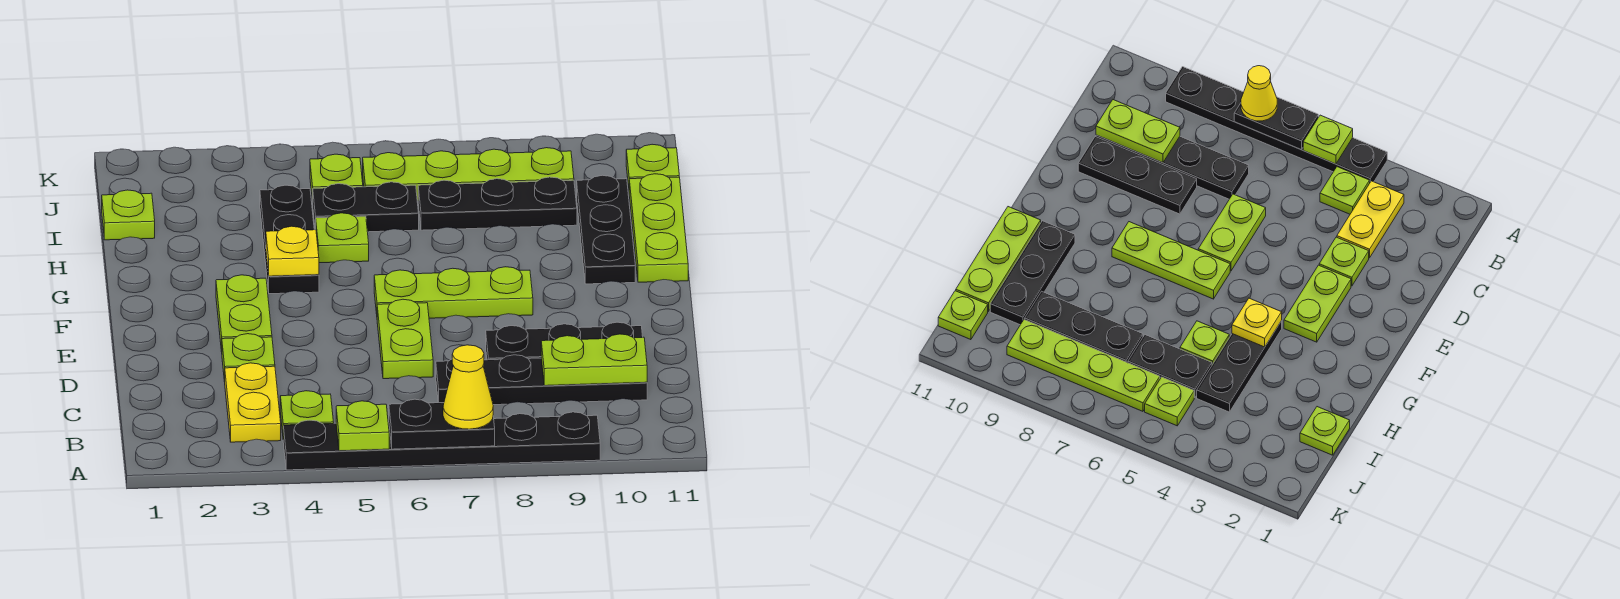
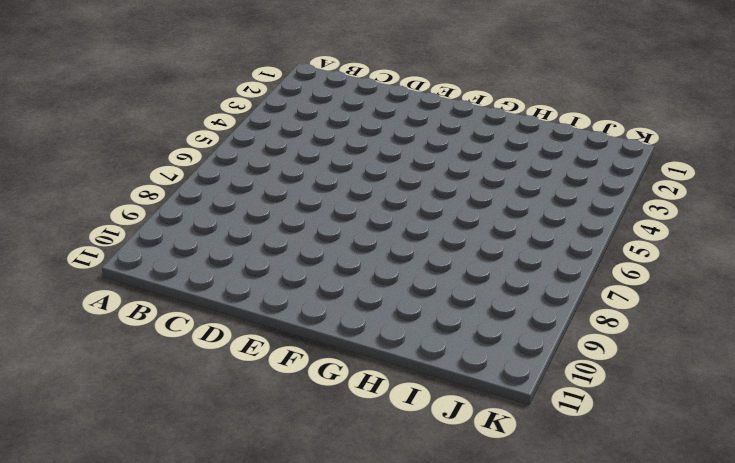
none -> black plate A4:A9 level 1
none -> yellow plate B3:C3 level 1
none -> lime plate B4 level 1

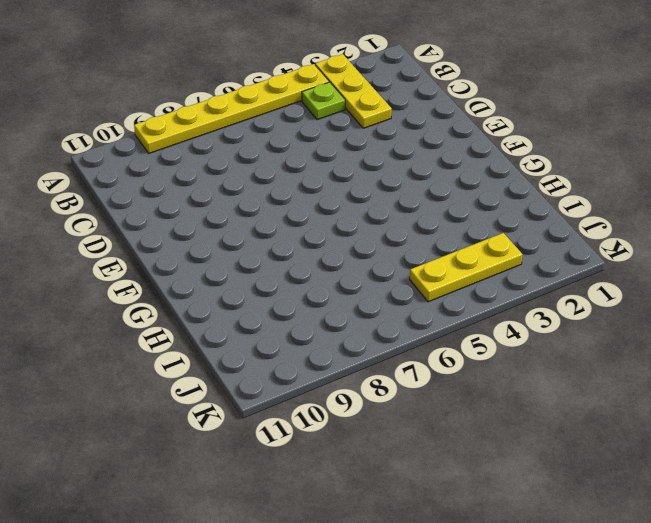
yellow plate A3:C3 level 1 -> yellow plate B3:C3 level 1
yellow plate A4:A9 level 1 -> black plate A4:A9 level 1
yellow plate J3:J5 level 1 -> lime plate J5 level 1
none -> black plate C7:C10 level 1
none -> lime plate D3 level 1
none -> lime plate D6:E6 level 1

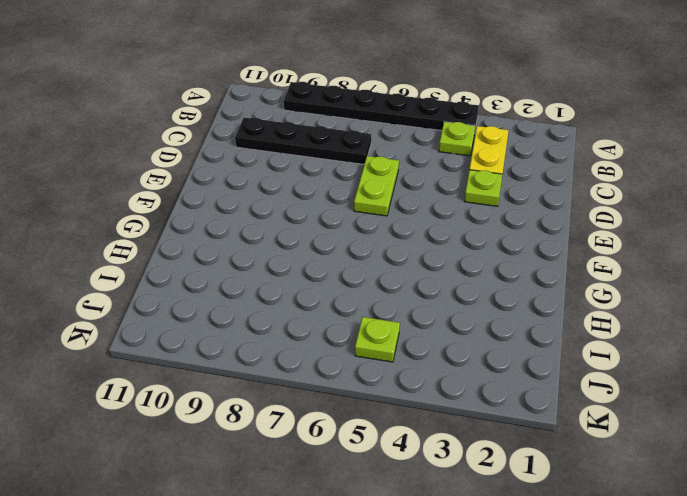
none -> black plate D8:D10 level 1
none -> lime plate E3:F3 level 1
none -> lime plate F6:F8 level 1

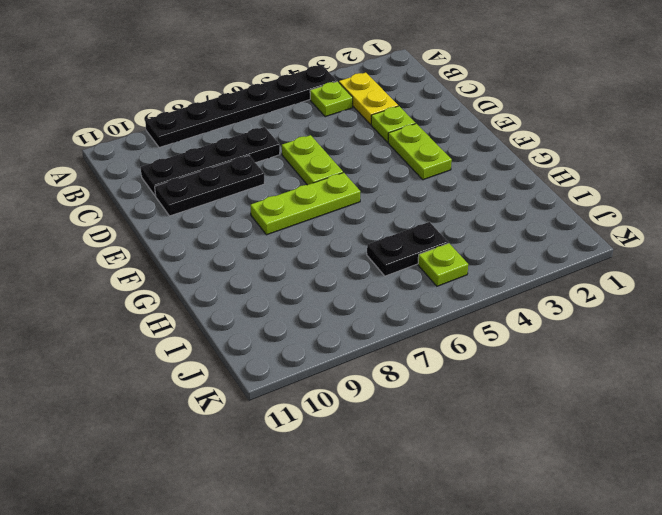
none -> black plate G4:I4 level 1
none -> black plate G10:I10 level 1
none -> lime plate G11:I11 level 1

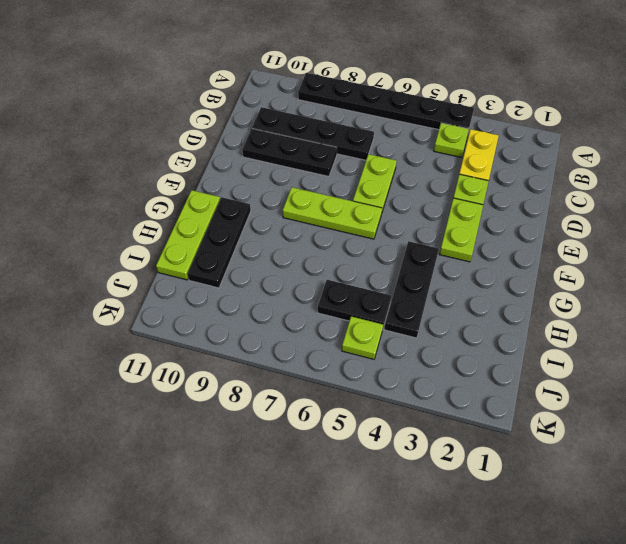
none -> lime plate H5 level 1
none -> lime plate I1 level 1
none -> black plate I7:I9 level 1

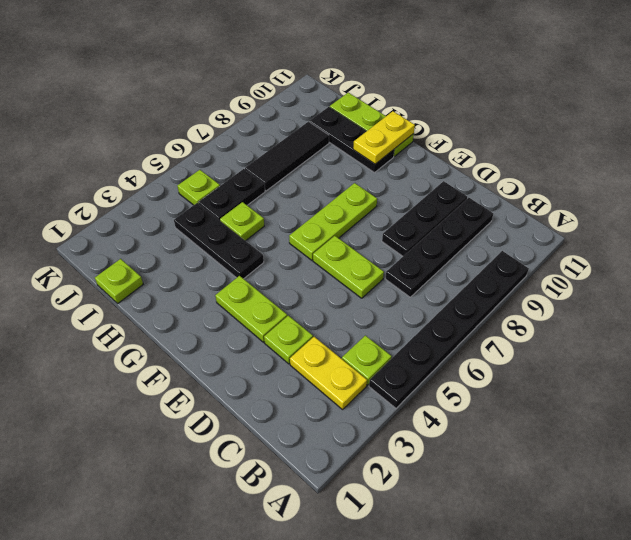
yellow plate G10:G11 level 2 -> none
black tile I7:I9 level 1 -> black plate I7:I9 level 1
none -> lime plate J6:J9 level 1
none -> lime plate J11 level 1
none -> lime plate A5 level 2

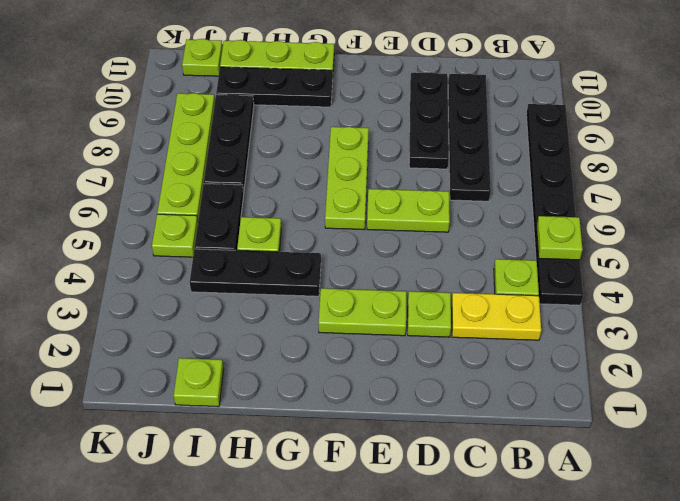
none -> black plate A6:A7 level 2
none -> lime plate C9:C10 level 2
none -> yellow plate G4 level 2

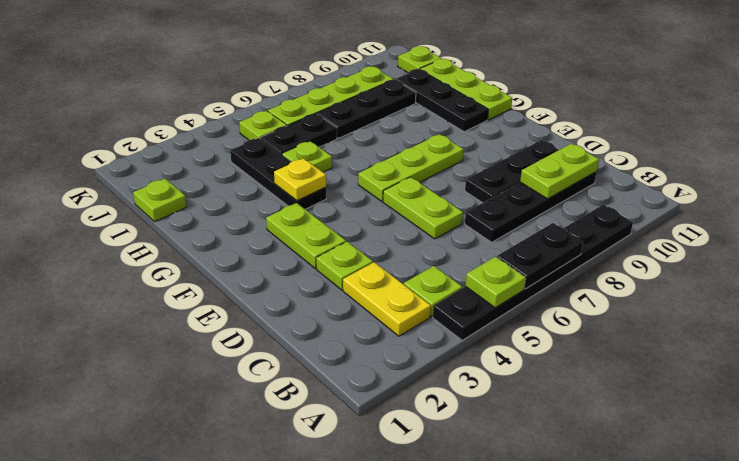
none -> yellow cone A7 level 3

